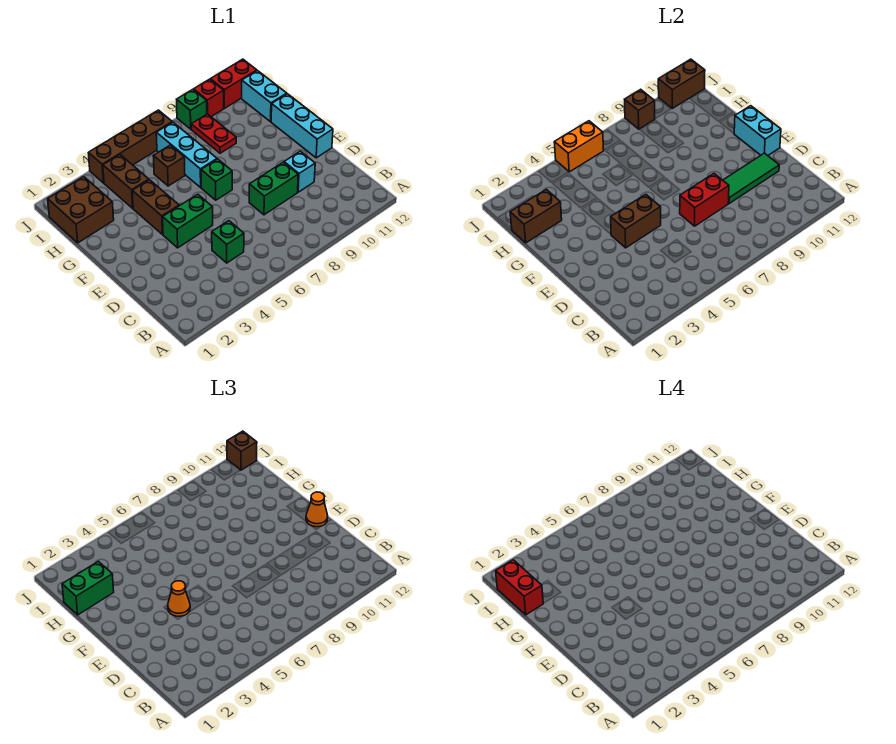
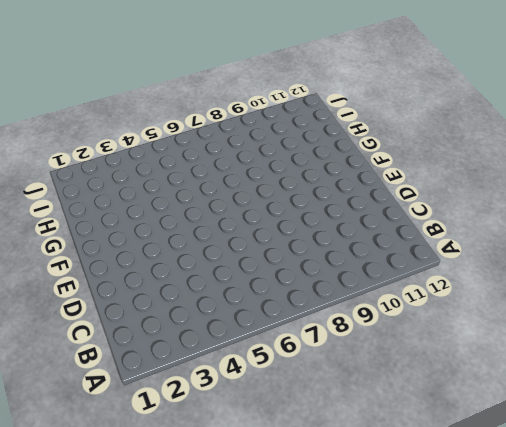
none -> green brick C5 level 1
none -> green brick D8:D9 level 1
none -> cyan brick D10 level 1
none -> green brick E4:E5 level 1

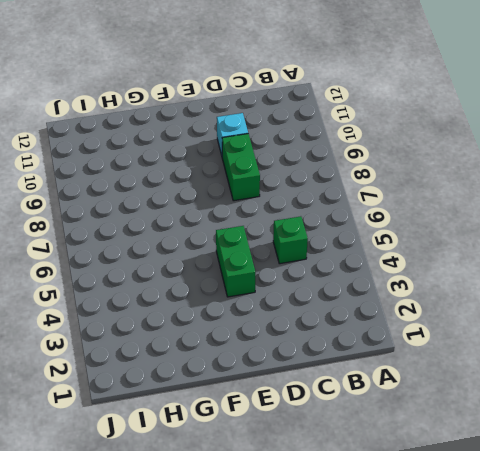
none -> cyan brick E12:G12 level 1
none -> brown brick F4:G4 level 1
none -> green brick F7 level 1
none -> cyan brick G7:I7 level 1

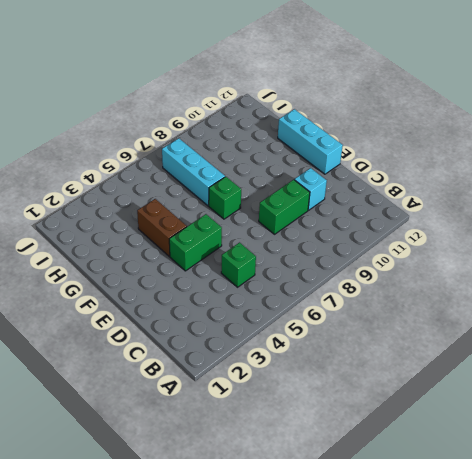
none -> brown brick H1:I2 level 1
none -> brown brick H4:I4 level 1
none -> brown brick H6 level 1
none -> red plate H9:I9 level 1

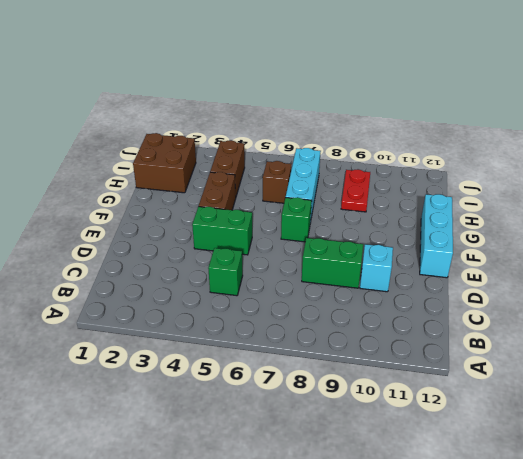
none -> cyan brick H12:I12 level 1
none -> brown brick J4:J7 level 1
none -> green brick J9 level 1
none -> red brick J10 level 1

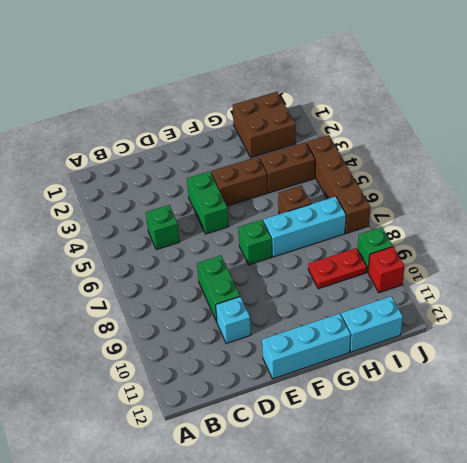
none -> red brick J11:J12 level 1
none -> red brick D7:D8 level 2
none -> green tile D9:D11 level 2
none -> brown brick E4:E5 level 2

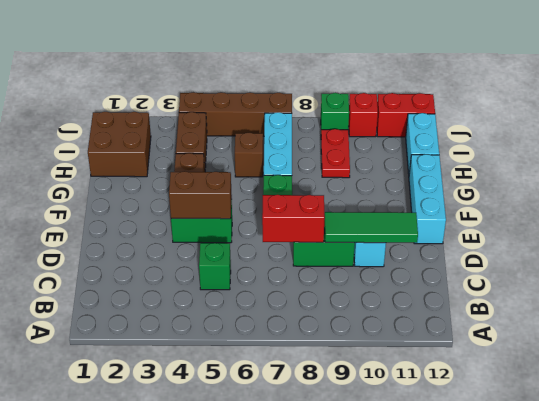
none -> cyan brick E12:F12 level 2
none -> brown brick H1:H2 level 2
none -> orange brick J5:J6 level 2
none -> brown brick J9 level 2

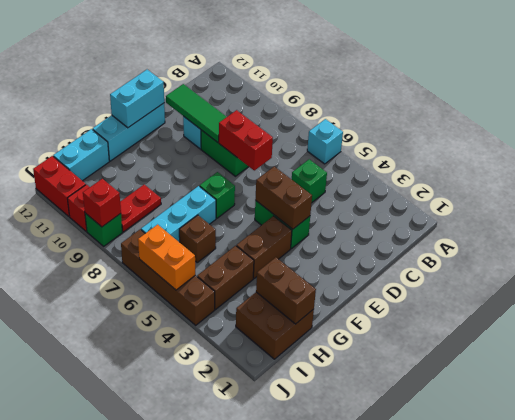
cyan brick A6 level 1 -> none
red brick J9 level 2 -> brown brick J9 level 2
none -> brown brick J11:J12 level 2
none -> orange cone E4 level 3
none -> orange cone E12 level 3
none -> green brick H1:H2 level 3

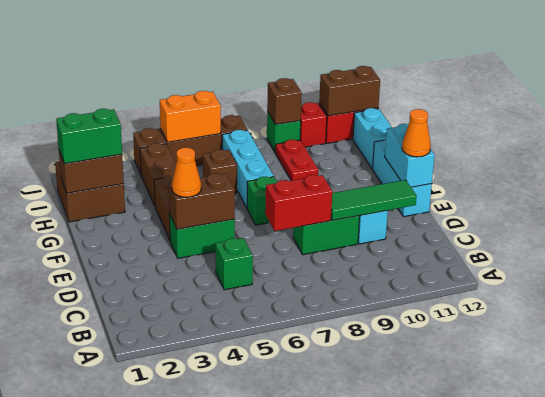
none -> brown brick J12 level 3
none -> red brick H1:I1 level 4

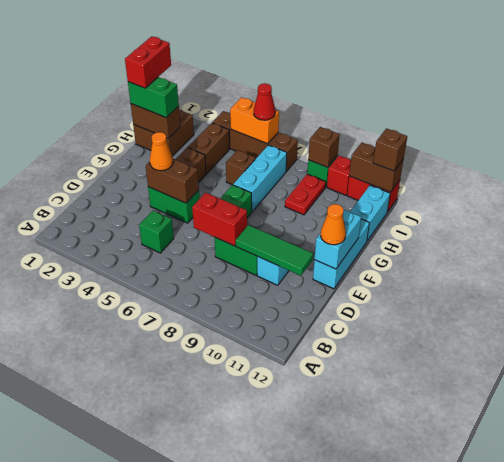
red cone J6 level 3 -> none

